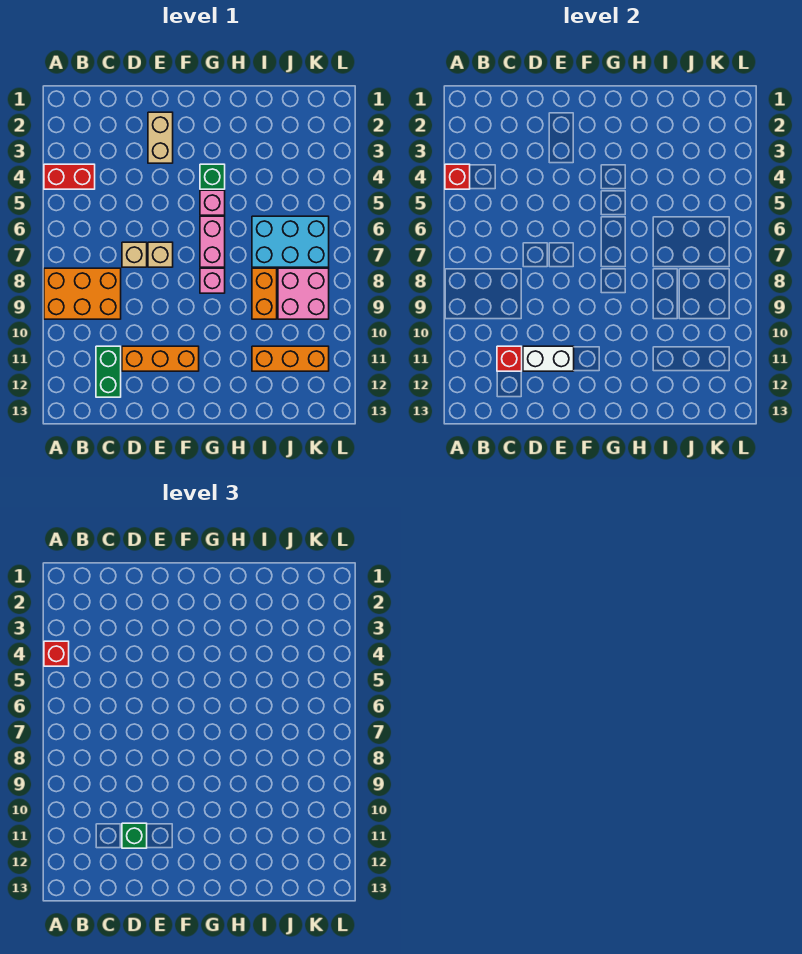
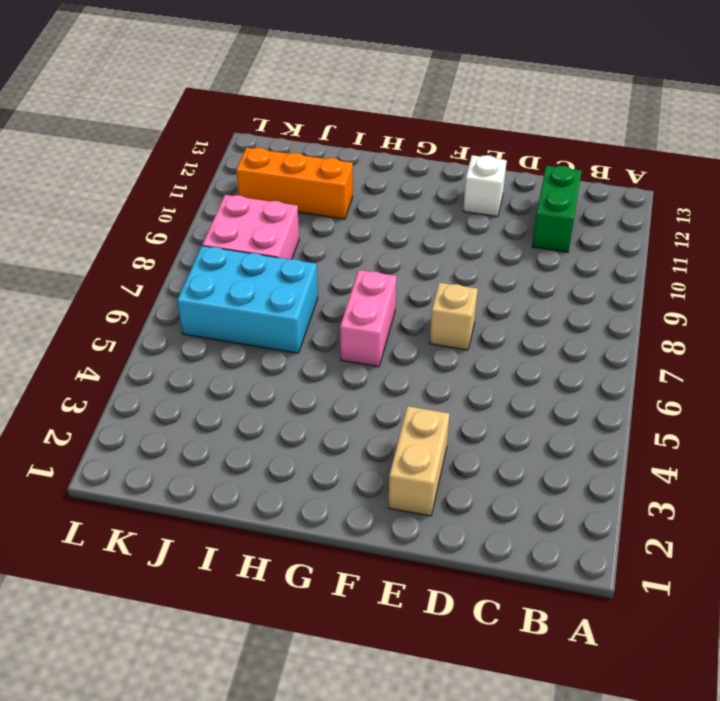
white brick E12 level 1 -> none
none -> red brick A4:B4 level 1
none -> orange brick A8:C9 level 1
none -> tan brick D7 level 1

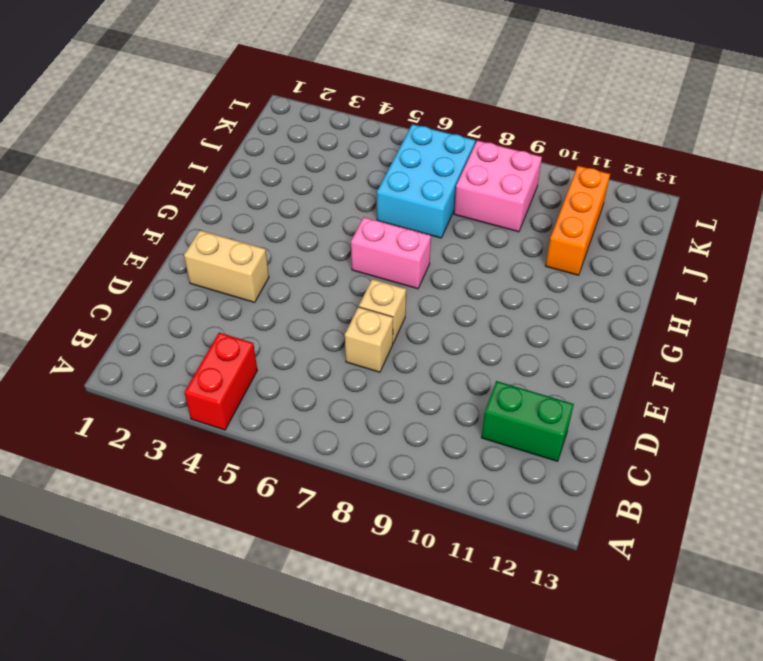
none -> orange brick A8:C9 level 1
none -> orange brick D11:F11 level 1
none -> green brick G4 level 1

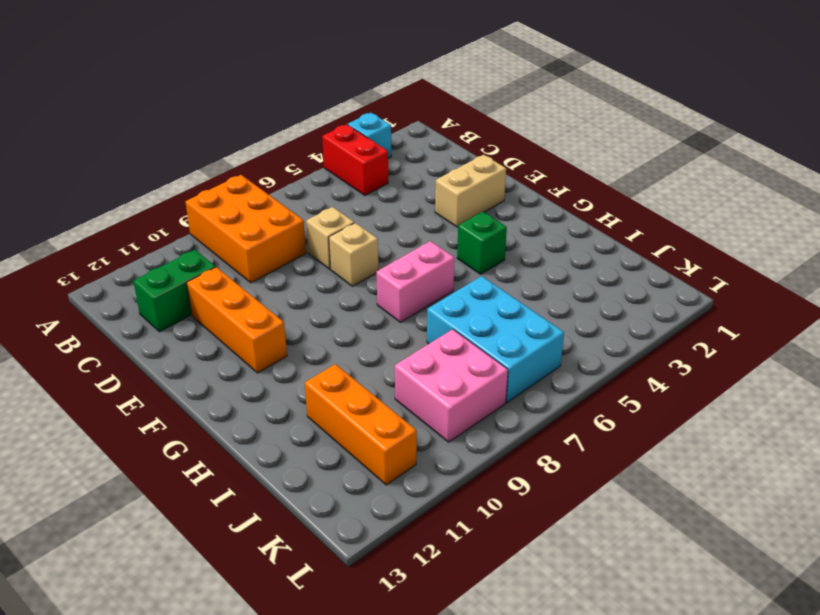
cyan brick A3 level 1 -> none
none -> pink brick G5 level 1
none -> pink brick G8 level 1
none -> orange brick I8:I9 level 1

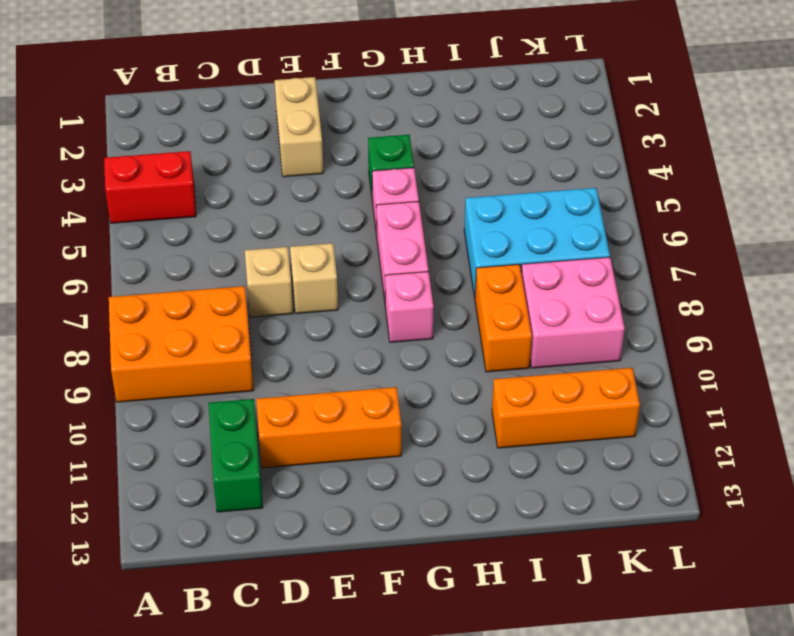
none -> red brick A4 level 2
none -> red brick C11 level 2
none -> white brick D11:E11 level 2

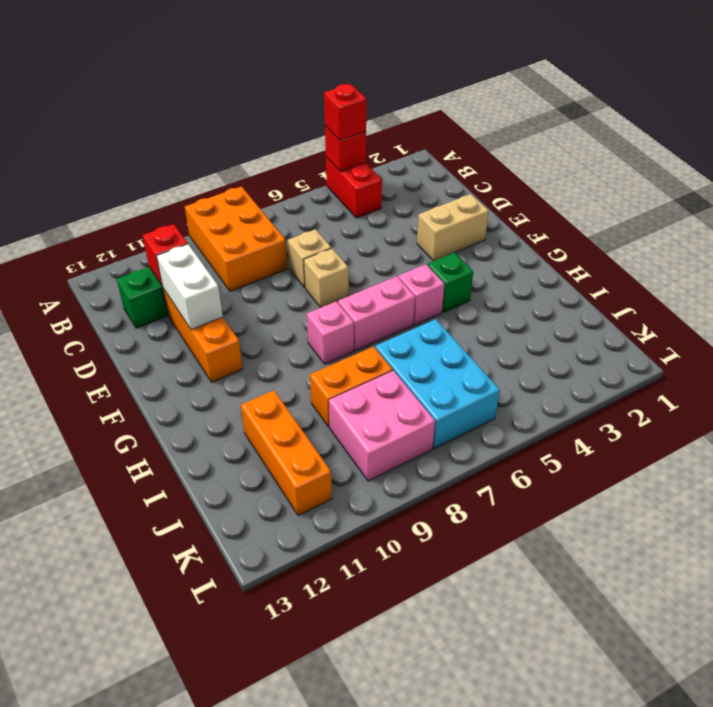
none -> green brick D11 level 3

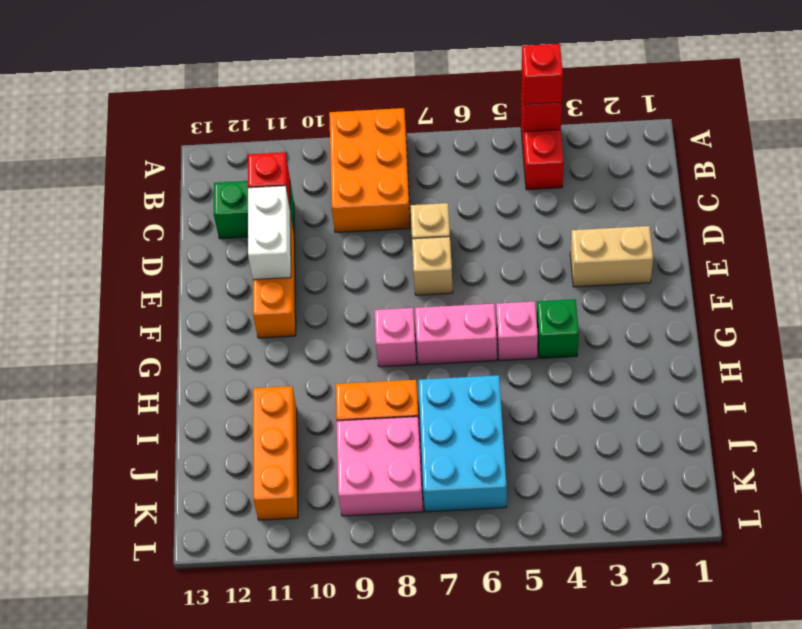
none -> green brick D11 level 3

